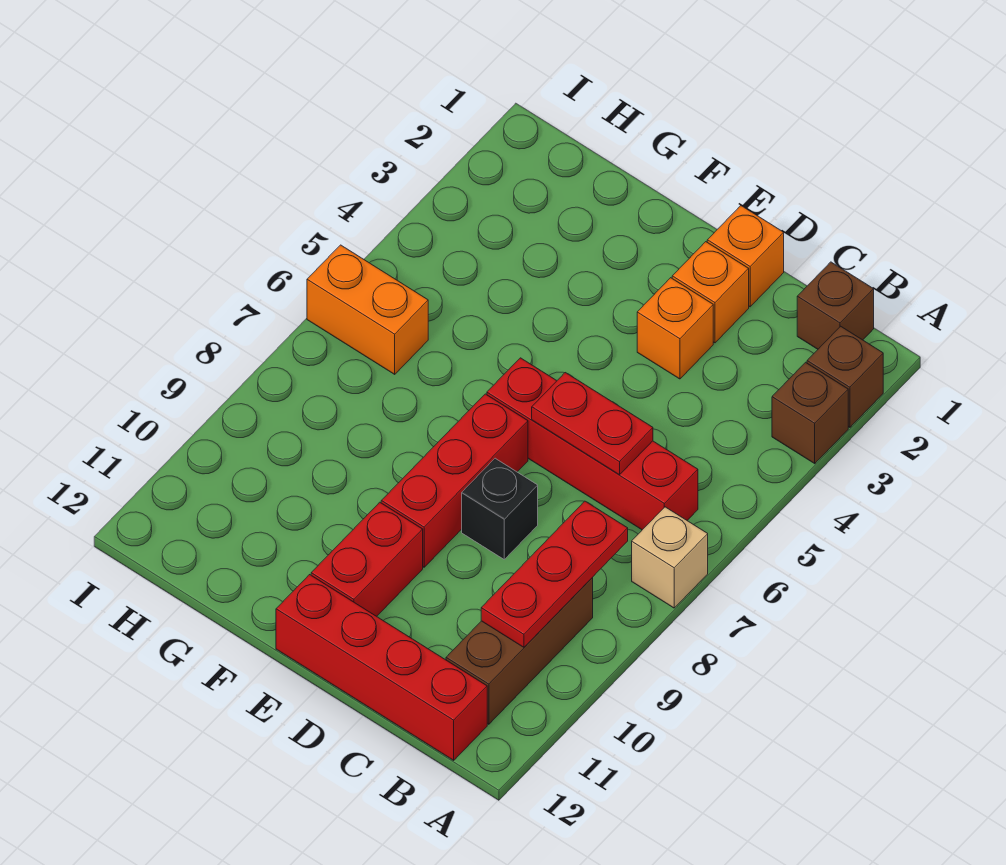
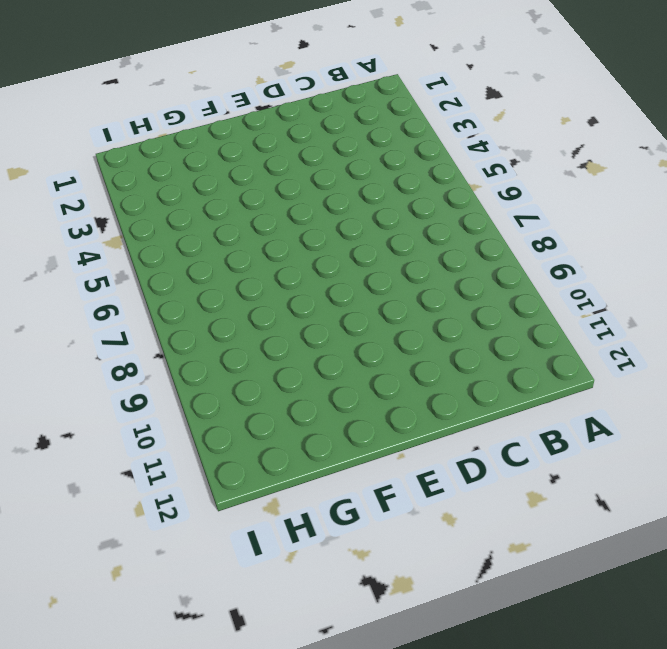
none -> brown brick A2 level 1
none -> brown brick A3 level 1
none -> tan brick A7 level 1

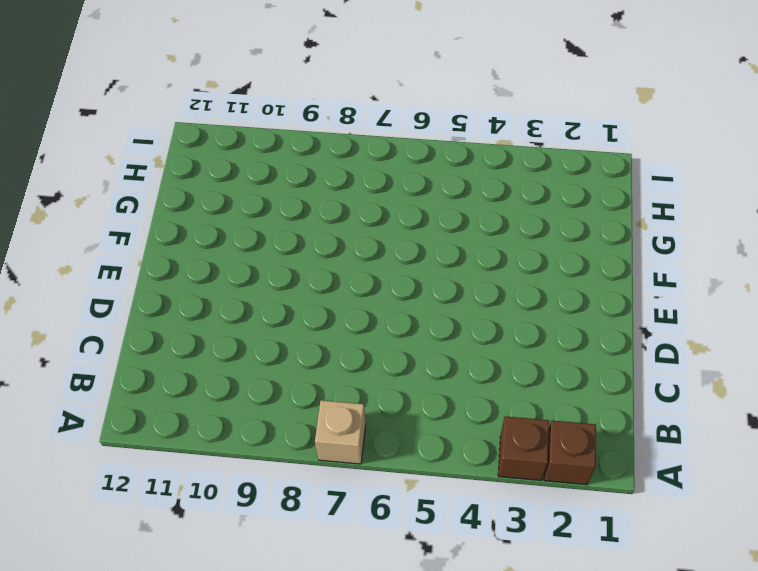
none -> brown brick B1 level 1
none -> red brick B6:E6 level 1
none -> brown brick B9:B11 level 1

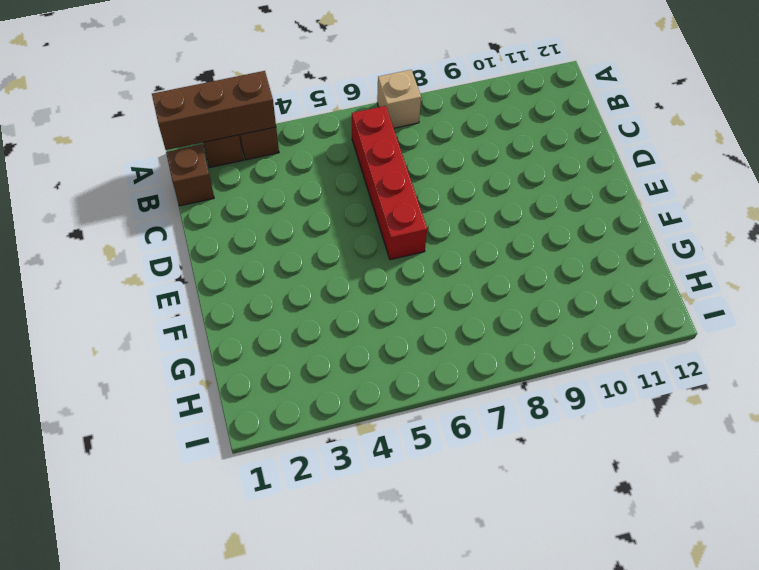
brown brick A1:A3 level 2 -> brown brick B9:B11 level 1
none -> red brick B12:E12 level 1
none -> orange brick D1 level 1
none -> orange brick D2 level 1

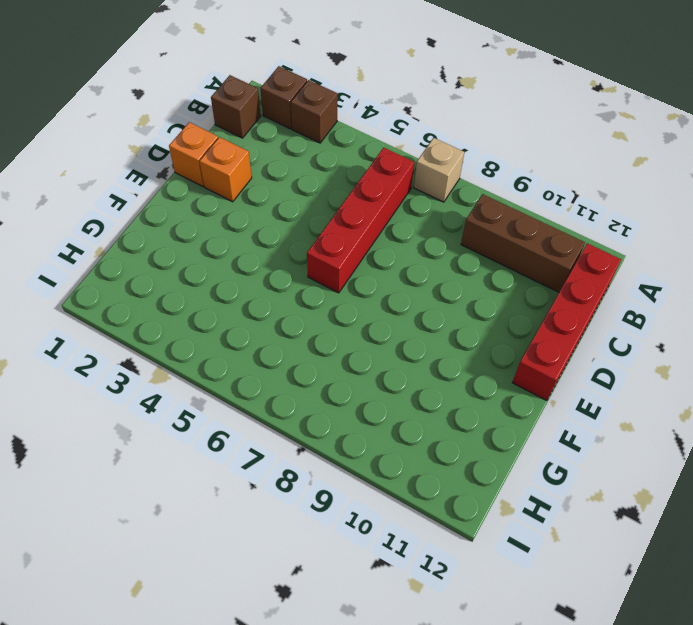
none -> orange brick D3 level 1
none -> black brick D8 level 1
none -> red brick E7:E9 level 1

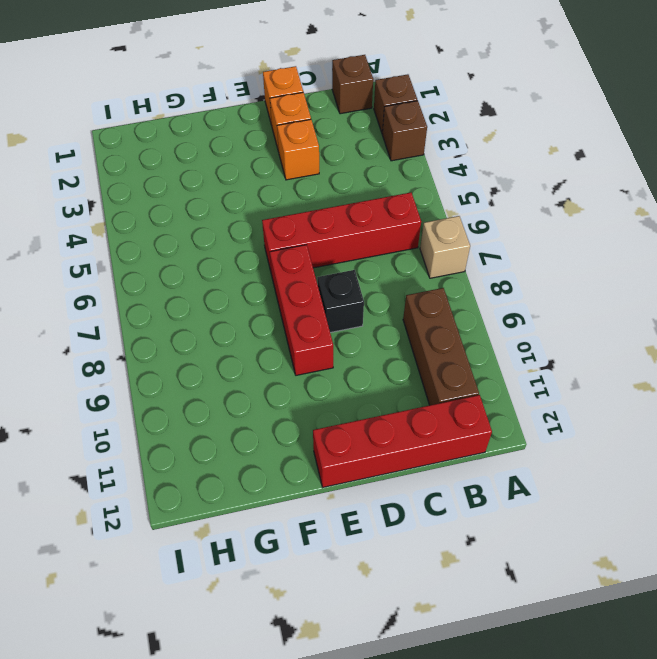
none -> red brick E10:E11 level 1
none -> orange brick H6:I6 level 1
none -> red plate B8:B10 level 2

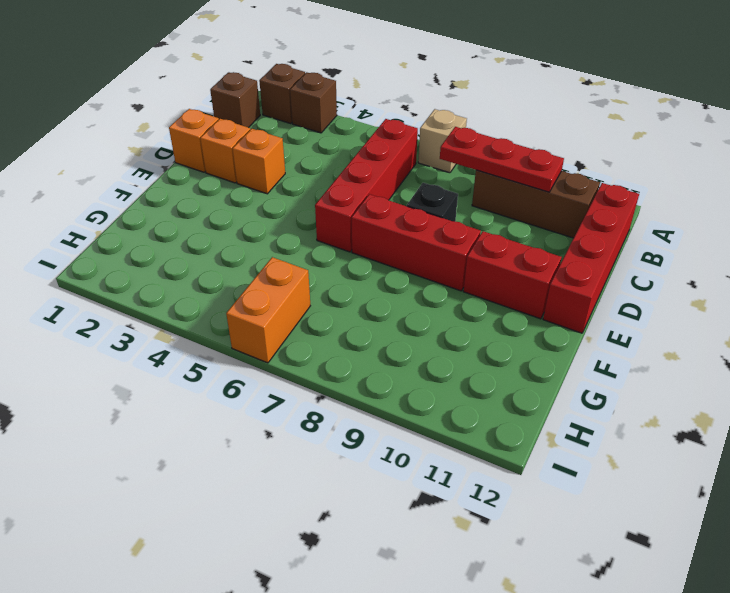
none -> red plate C6:D6 level 2

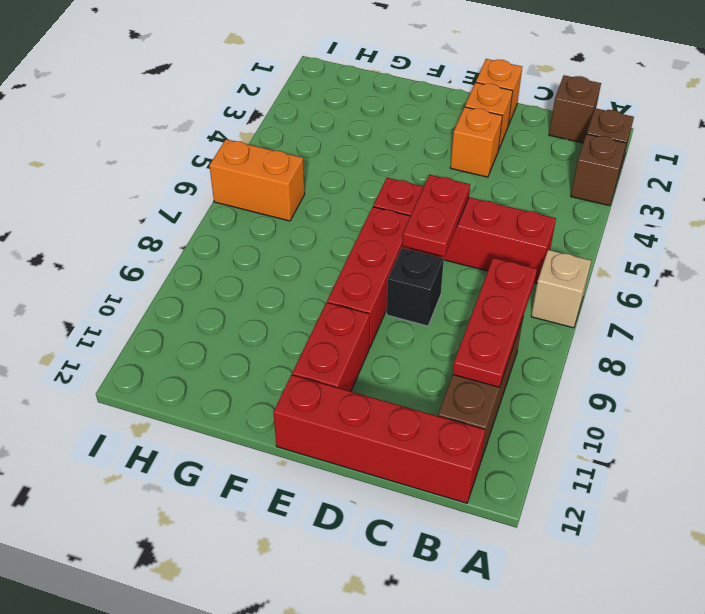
red plate D6:D7 level 2 -> red plate C6:D6 level 2

